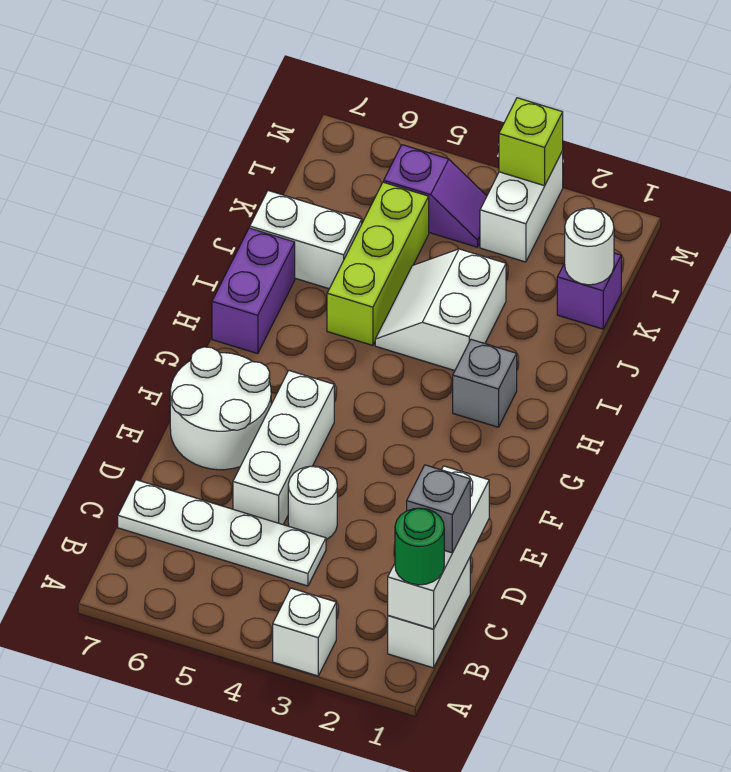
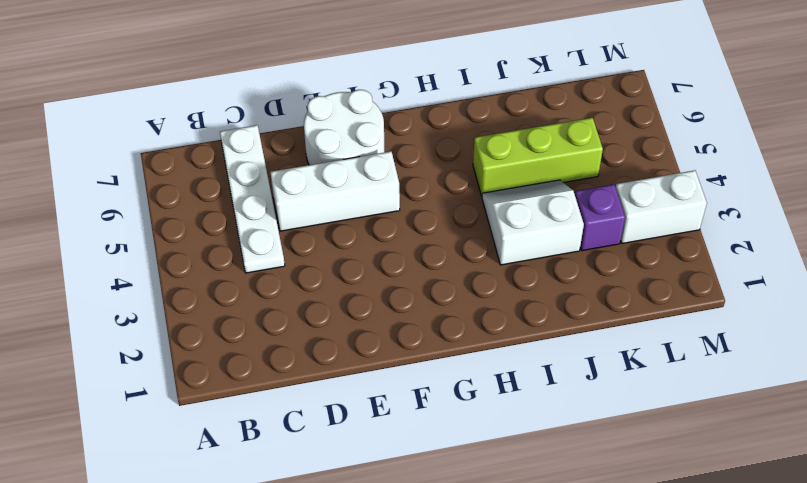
purple brick K3 level 1 -> purple brick K1 level 1
none -> white brick A3 level 1
none -> white brick B1:C1 level 1
none -> white round brick D4 level 1

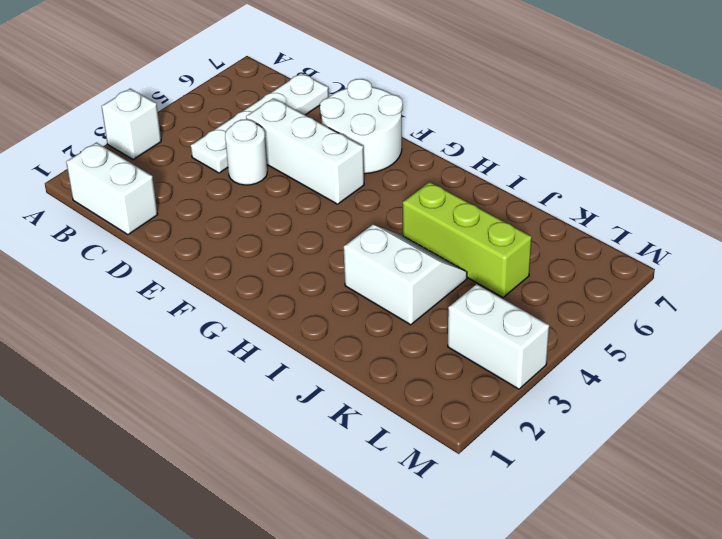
none -> grey brick H2 level 1
none -> purple brick H7:I7 level 1
none -> white brick J6:J7 level 1

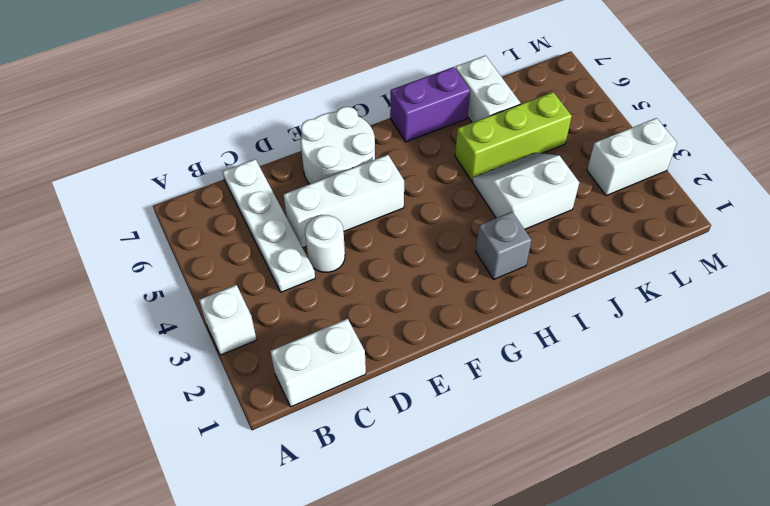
none -> purple brick K1 level 1
none -> purple slope L4:L5 level 1 top 5
none -> white brick B1:D1 level 2

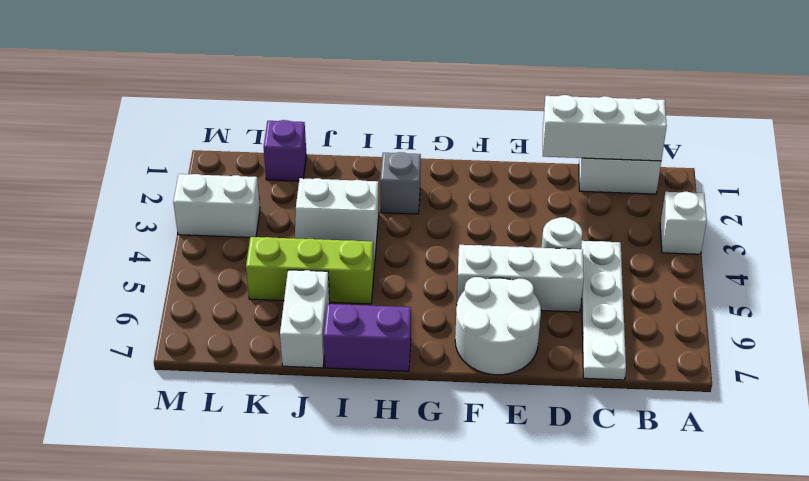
none -> purple slope L4:L5 level 1 top 5
none -> white round brick K1 level 2
none -> lime brick M3 level 2

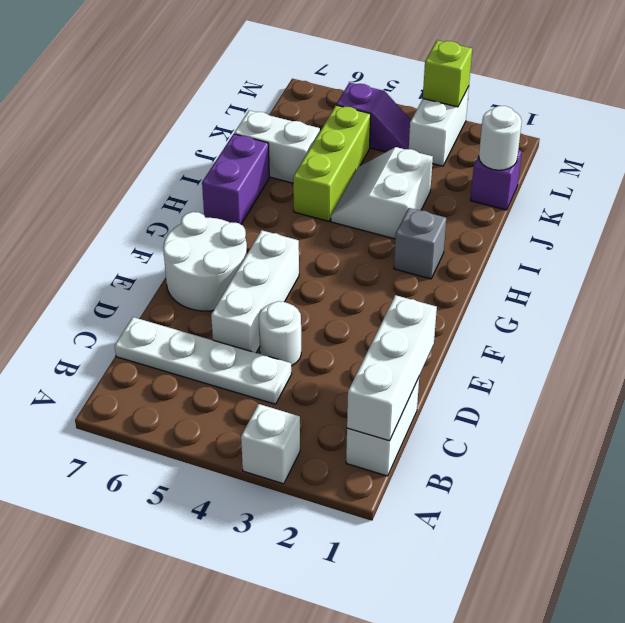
none -> green round brick B1 level 3
none -> grey brick C1 level 3

